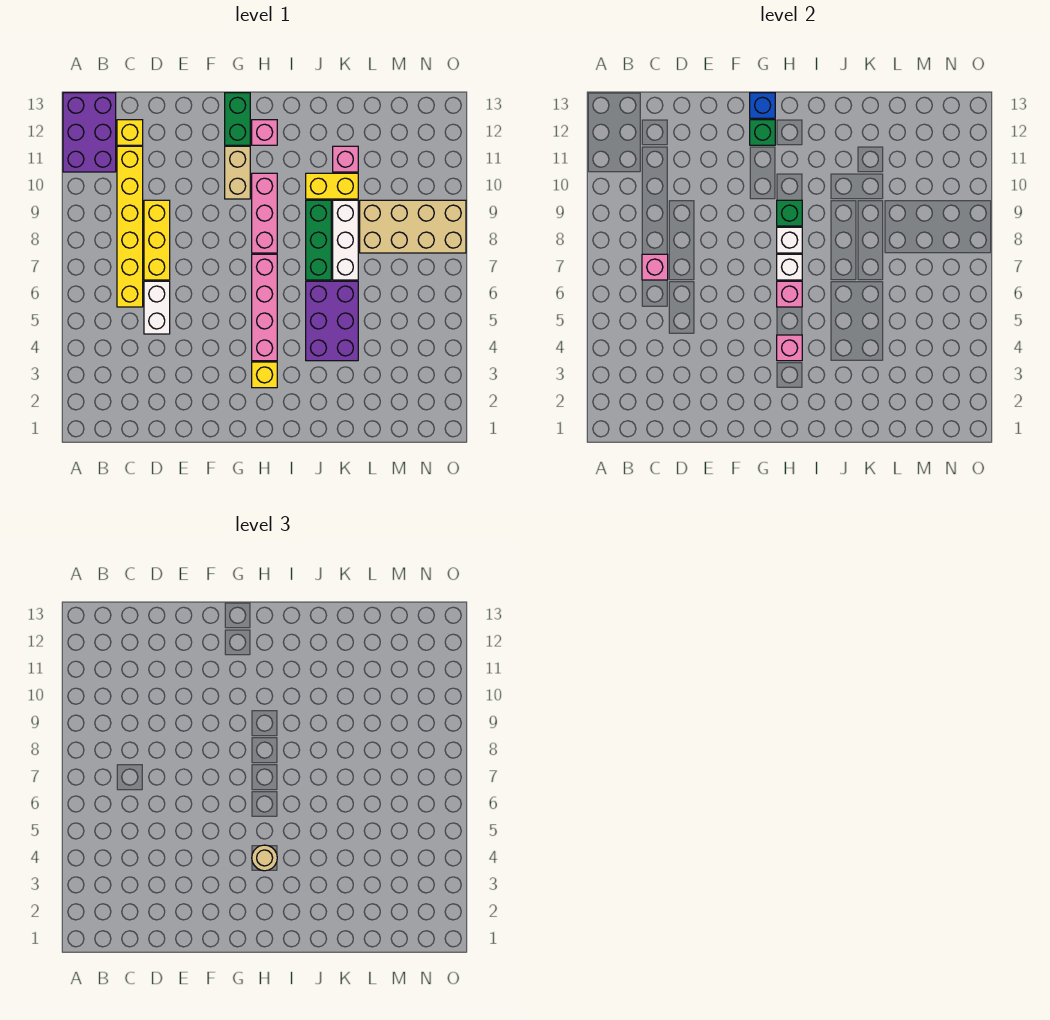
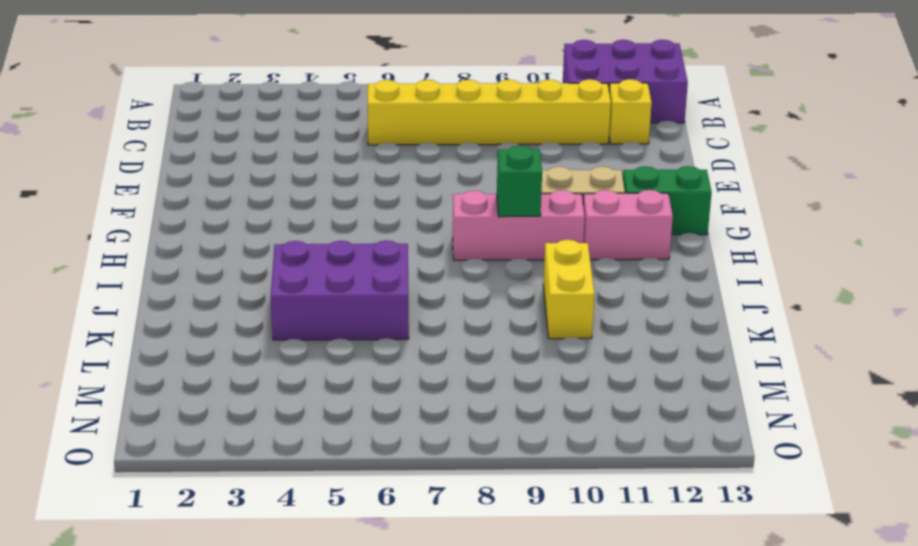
pink brick H11:H12 level 1 -> pink brick H12 level 1
none -> white brick D5:D6 level 1
none -> yellow brick D7:D9 level 1
none -> yellow brick H3 level 1

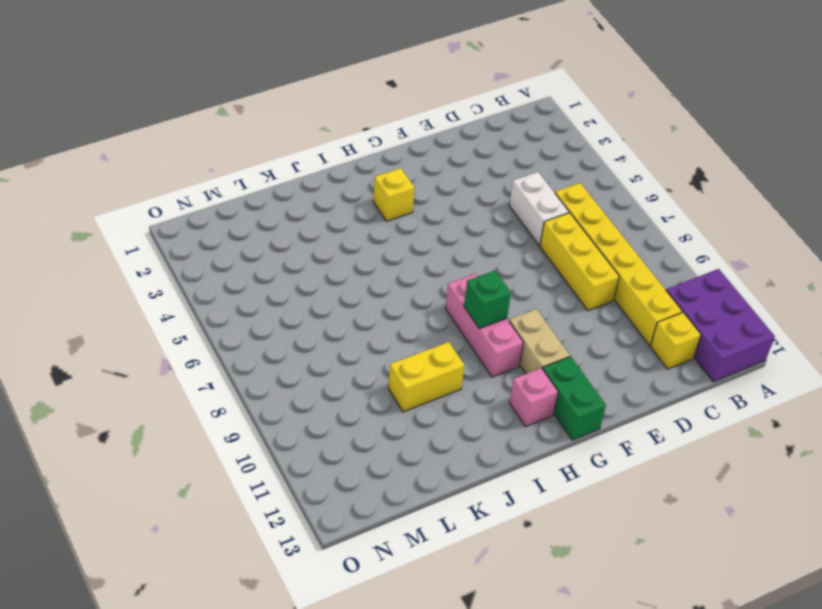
none -> pink brick H4:H7 level 1
none -> purple brick J4:K6 level 1
none -> green brick J7:J9 level 1

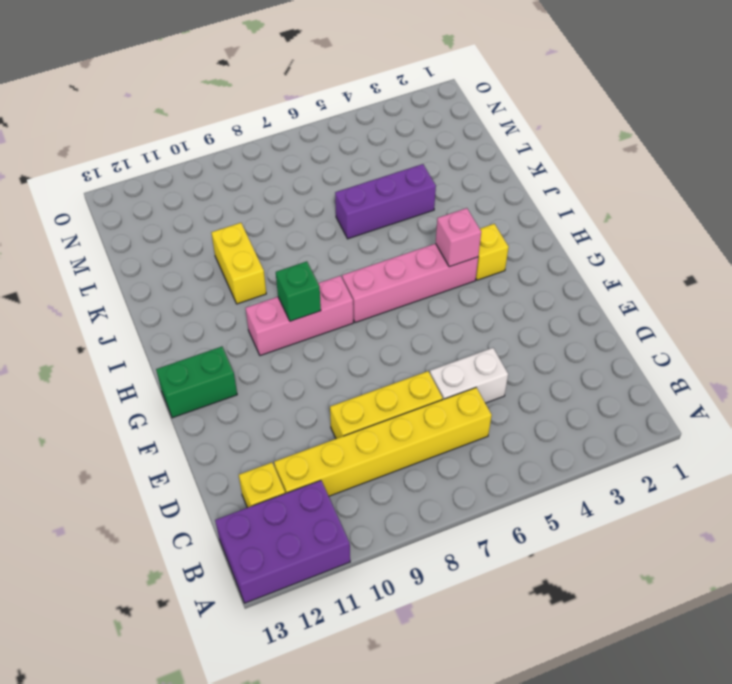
purple brick K4:K6 level 1 -> purple brick J4:K6 level 1
none -> tan brick G10:G11 level 1
none -> pink brick H12 level 1
none -> green brick J7:J9 level 1

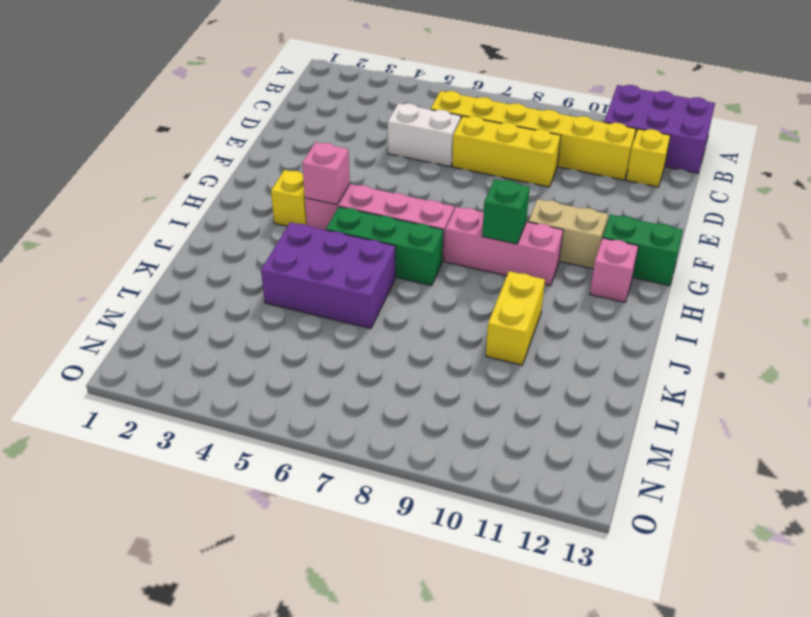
green brick I5:I7 level 1 -> green brick J7:J9 level 1
none -> white brick K7:K9 level 1
none -> pink brick K11 level 1
none -> tan brick L8:O9 level 1

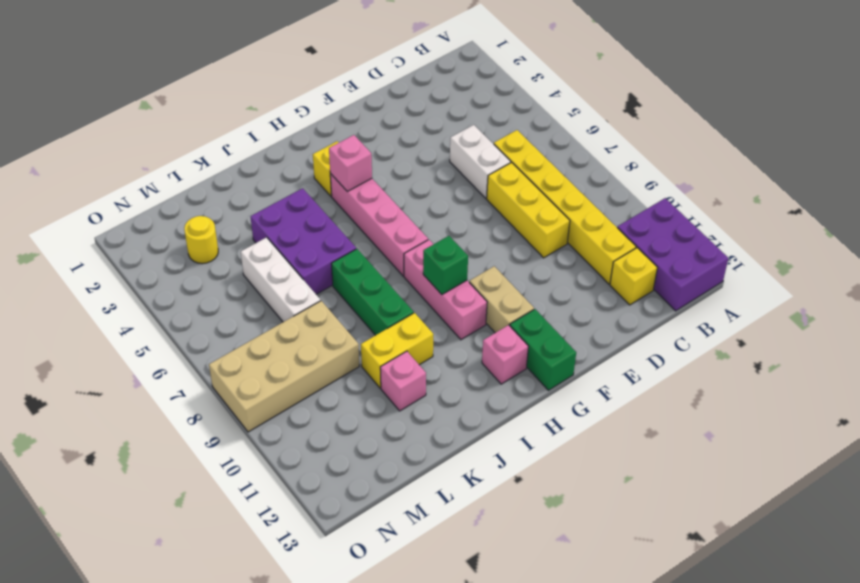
white brick L5:L7 level 1 -> white brick K7:K9 level 1
yellow round brick M3 level 1 -> none
none -> pink brick C7 level 2
none -> green brick G12 level 2
none -> blue brick G13 level 2

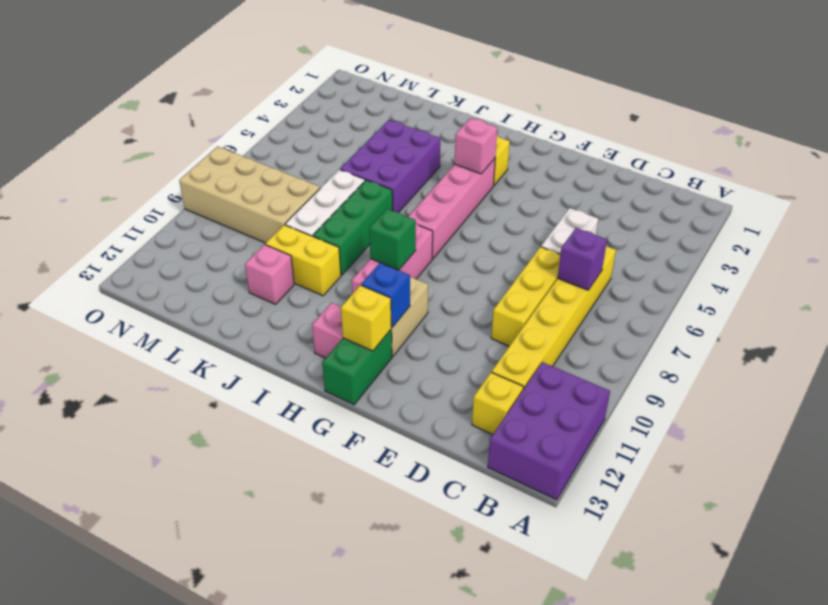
purple brick C7 level 2 -> pink brick C7 level 2
blue brick G11 level 2 -> blue brick G13 level 2
yellow brick G12 level 2 -> green brick G12 level 2
none -> pink brick H6 level 2
none -> white brick H7 level 2
none -> white brick H8 level 2

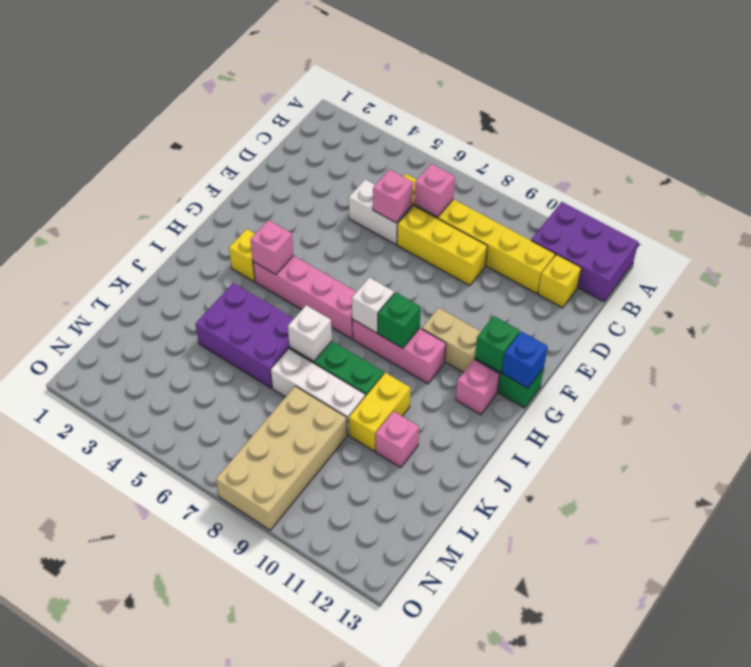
pink brick D6 level 2 -> pink brick H6 level 2
white brick J7 level 2 -> white brick H7 level 2
none -> tan round brick H4 level 3

